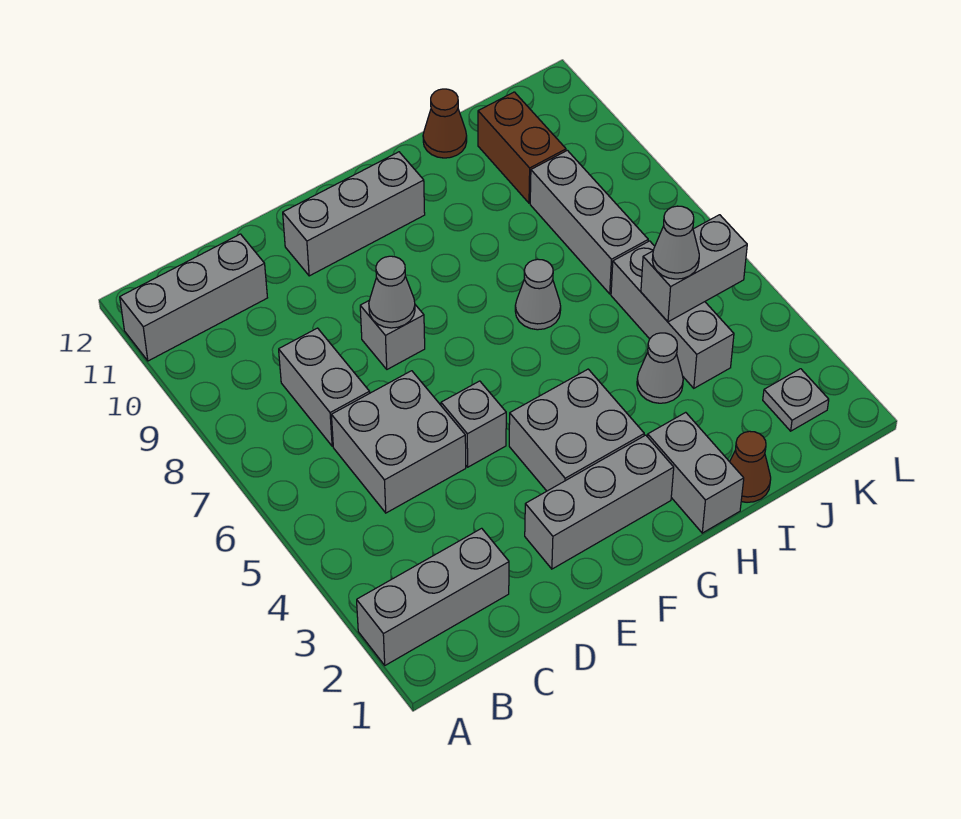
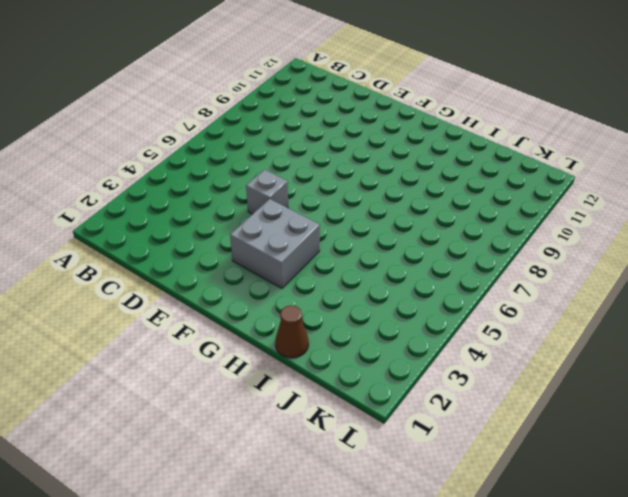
none -> grey brick A2:C2 level 1
none -> grey brick A11:C11 level 1
none -> grey brick C5:D6 level 1

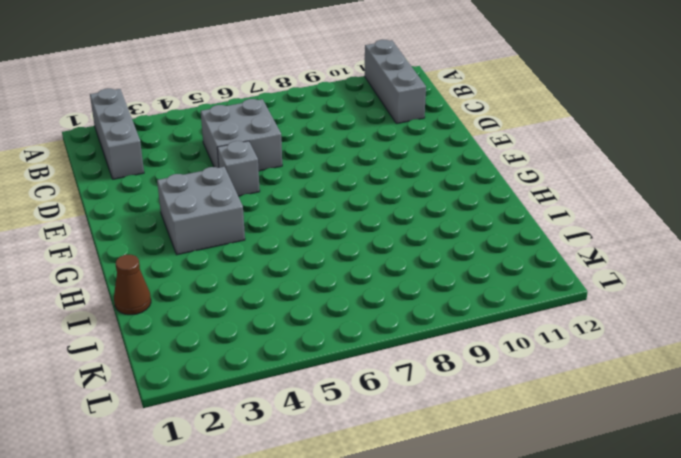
none -> grey brick C7:C8 level 1
none -> grey brick E2:G2 level 1
none -> grey brick E8 level 1

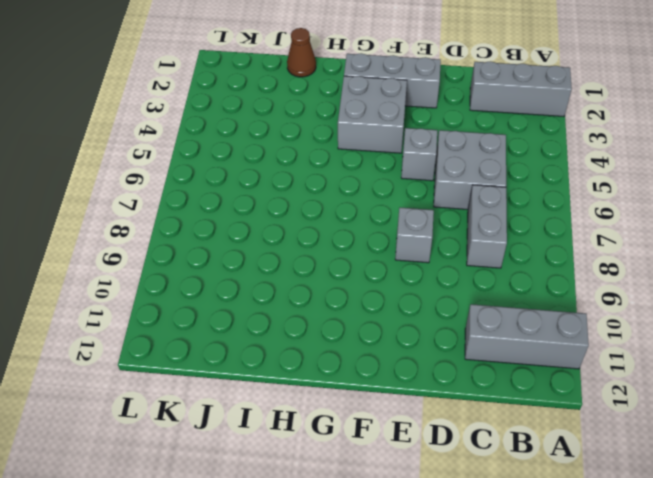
none -> grey brick E11:G11 level 1
none -> grey brick H1:H2 level 1
none -> grey cone H7 level 1

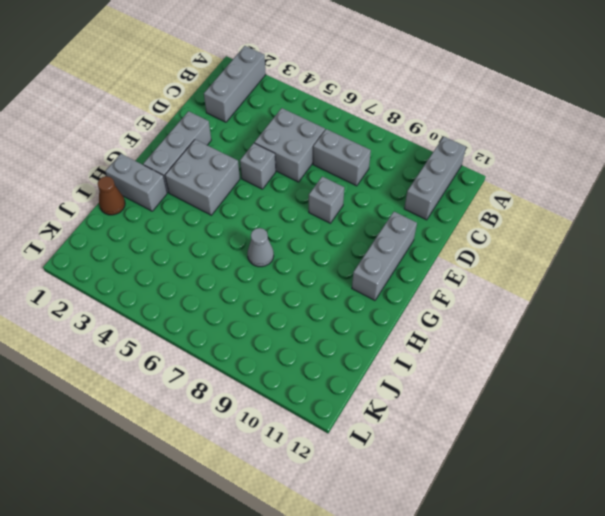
none -> grey cone I4 level 1
none -> brown cone I12 level 1
none -> grey brick J4:J6 level 1

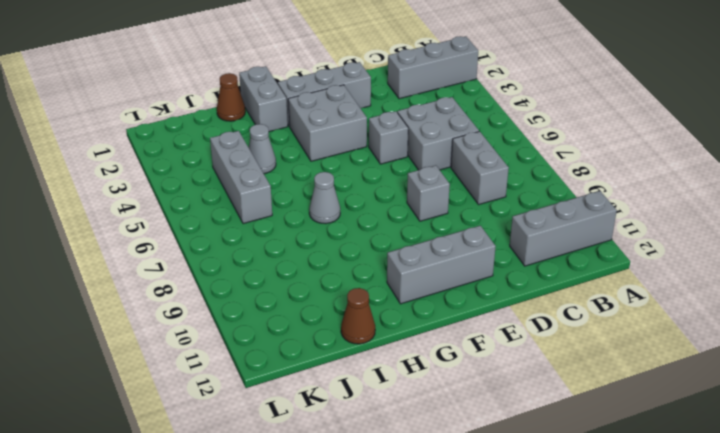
none -> grey brick J7:J9 level 1
none -> brown brick J10:J11 level 1
none -> grey plate K2 level 1

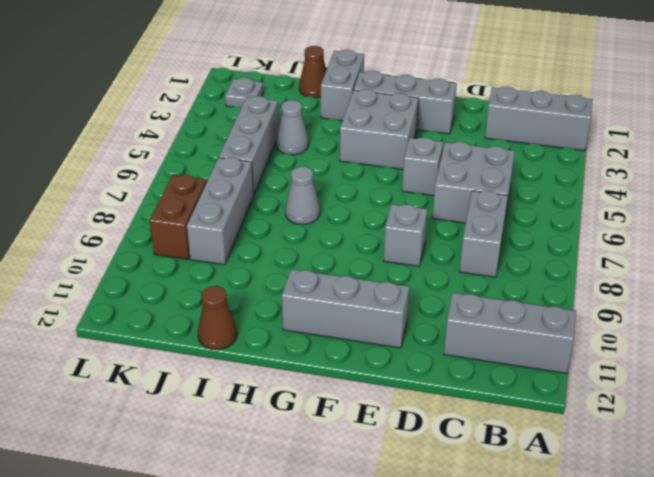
brown brick K8:K9 level 1 -> brown brick J10:J11 level 1
none -> grey cone E8 level 2
none -> grey brick J5:K5 level 2
none -> grey cone J5 level 3

